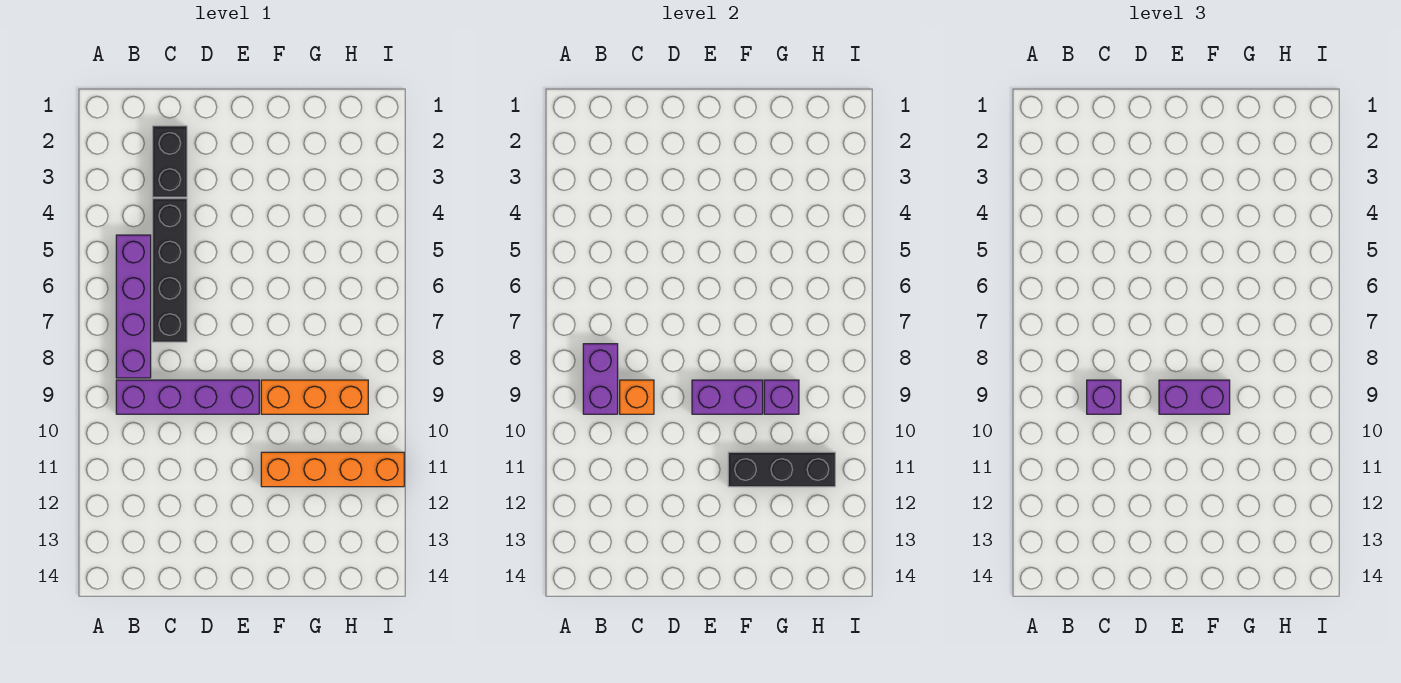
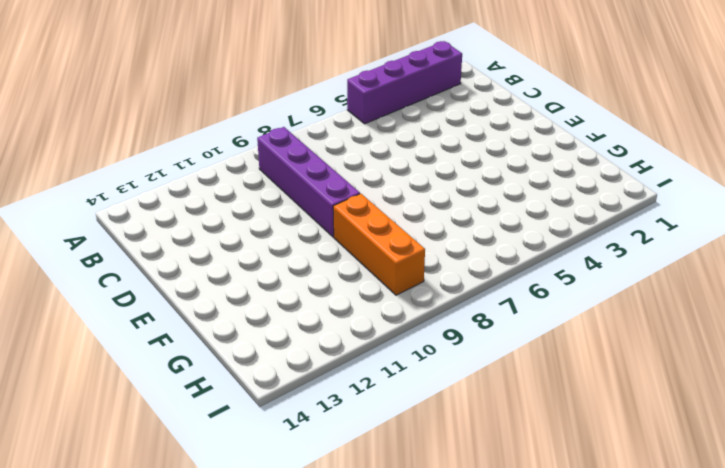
purple brick A2:A5 level 1 -> purple brick B5:B8 level 1
none -> black brick C2:C3 level 1
none -> black brick C4:C7 level 1
none -> orange brick F11:I11 level 1

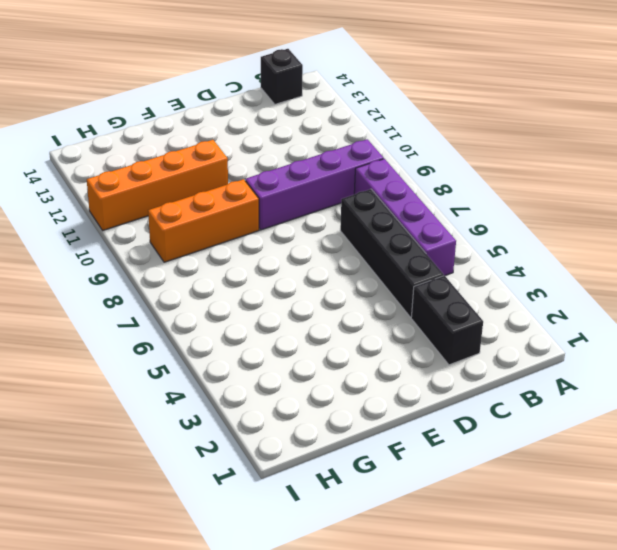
black brick B14 level 1 -> none
none -> purple brick B8:B9 level 2
none -> orange brick C9 level 2
none -> purple brick E9:F9 level 2

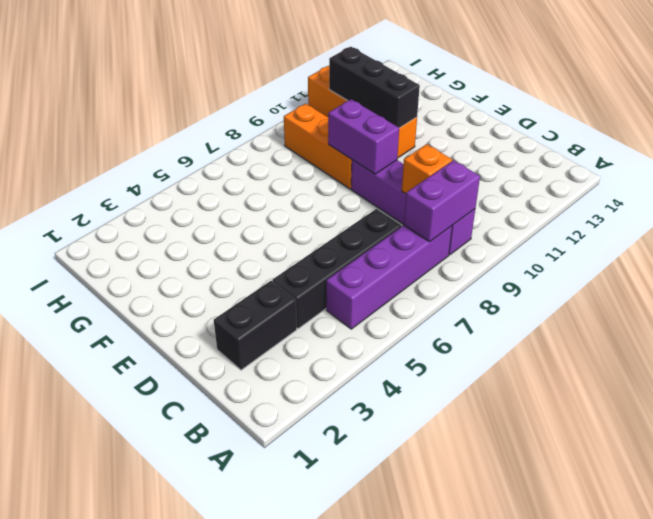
none -> purple brick G9 level 2
none -> purple brick C9 level 3
none -> purple brick E9:F9 level 3

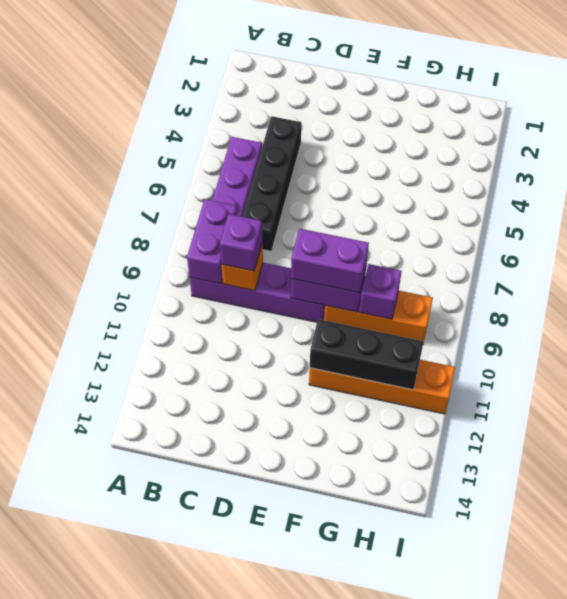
none -> black brick C2:C3 level 1

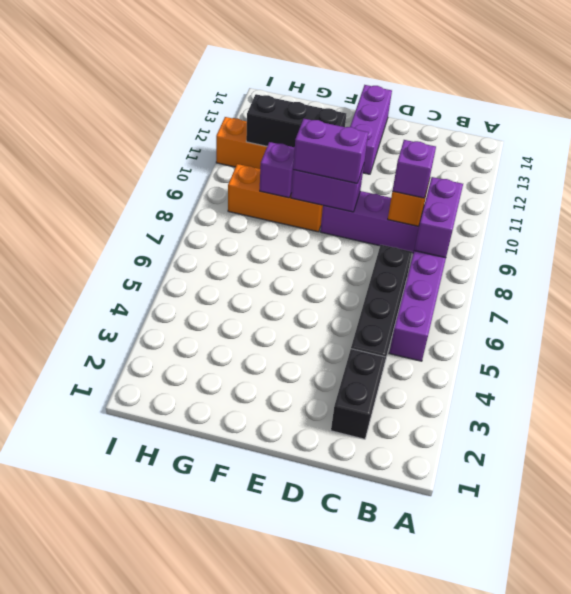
purple brick E12:E14 level 1 -> none

